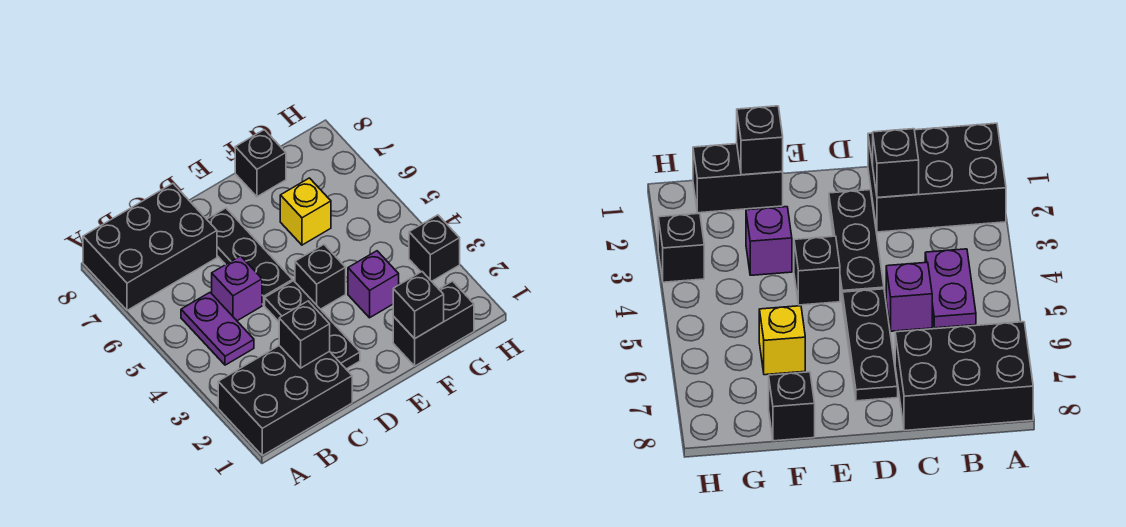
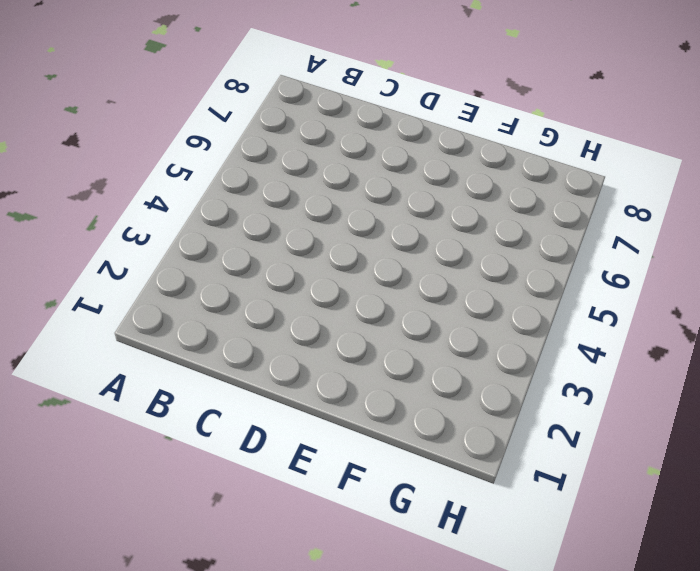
none -> black brick A1:C2 level 1
none -> black brick A7:C8 level 1
none -> purple plate B4:B5 level 1

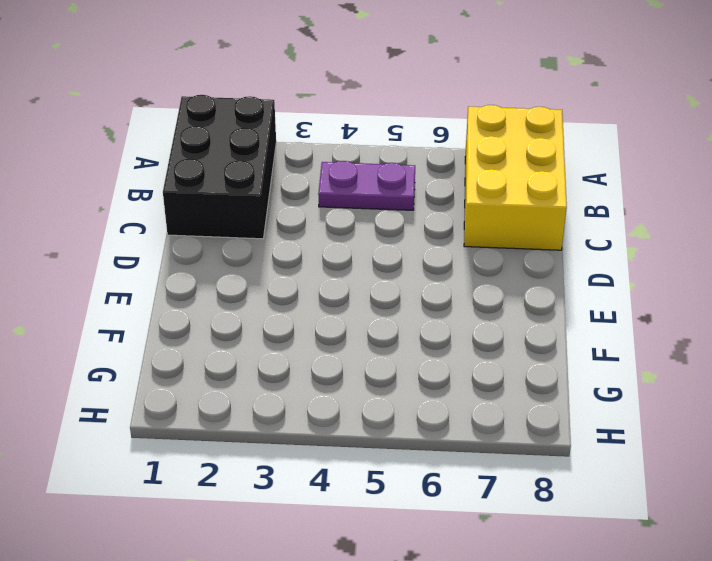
yellow brick A7:C8 level 1 -> black brick A7:C8 level 1
none -> purple brick C5 level 1
none -> black plate D2:D4 level 1
none -> black plate D5:D7 level 1

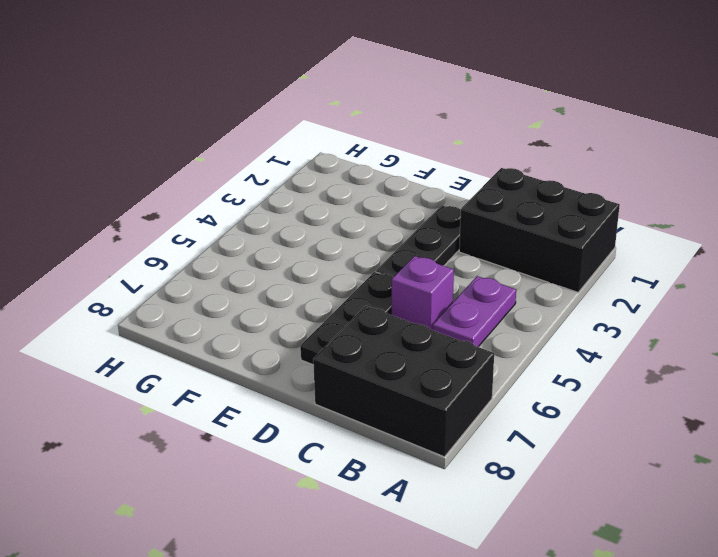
none -> black brick E4 level 1
none -> black brick F1:G1 level 1
none -> purple brick F3 level 1

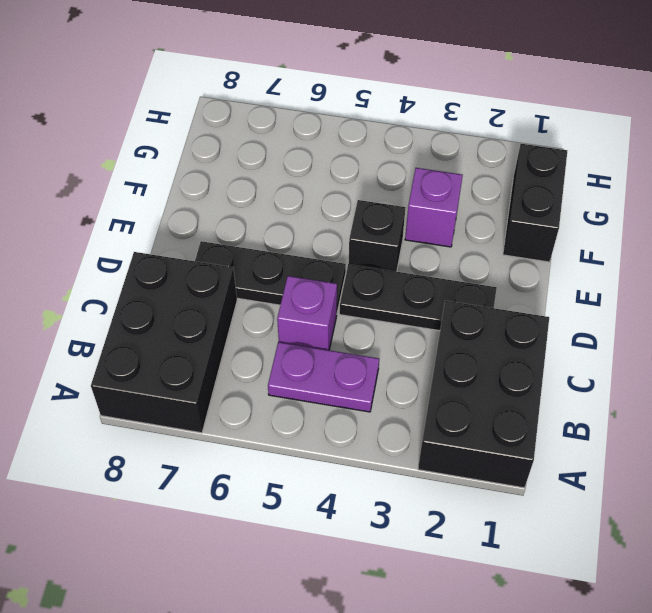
none -> yellow brick F6 level 1
none -> black brick F8 level 1
none -> black brick H3 level 1

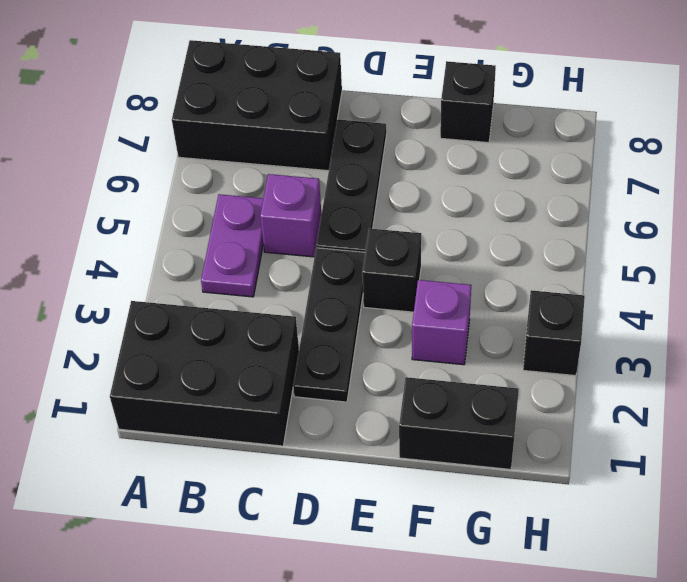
none -> yellow brick F6 level 1
none -> black brick C2 level 2
none -> black brick F1 level 2

